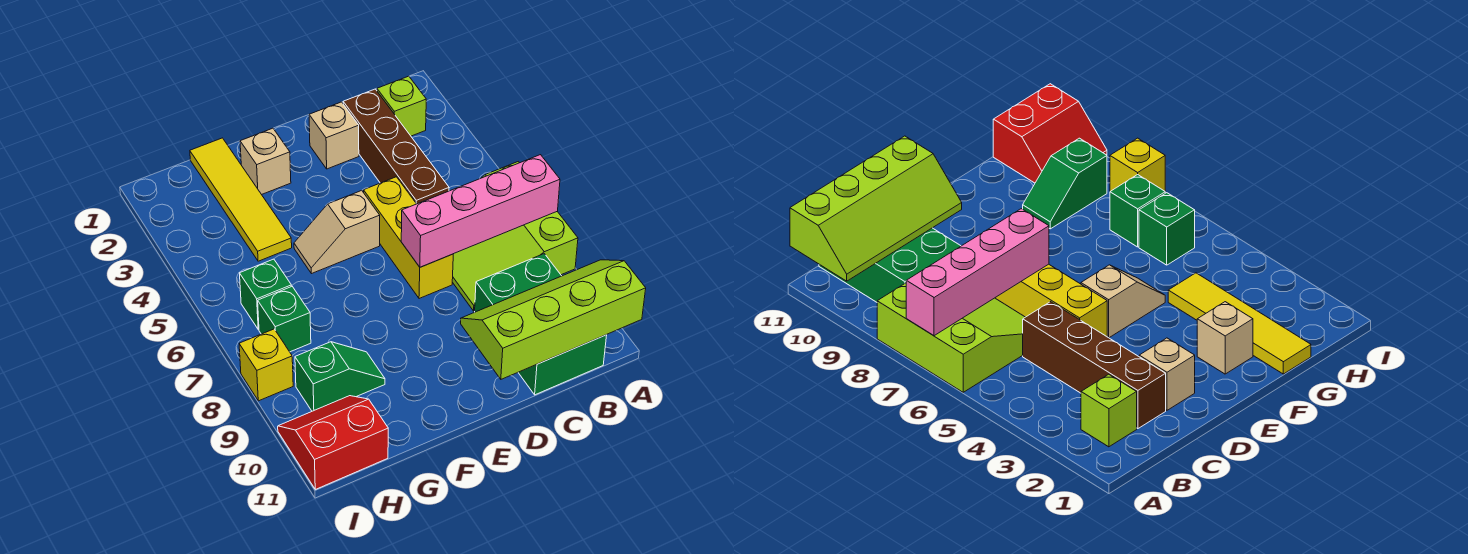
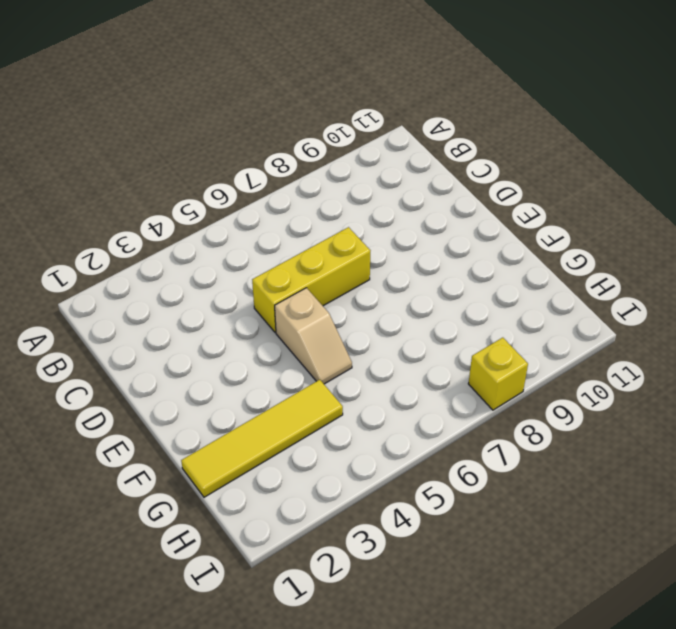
none -> lime slope A6:C8 level 1 top A
none -> lime brick B2 level 1
none -> green brick B9:C11 level 1

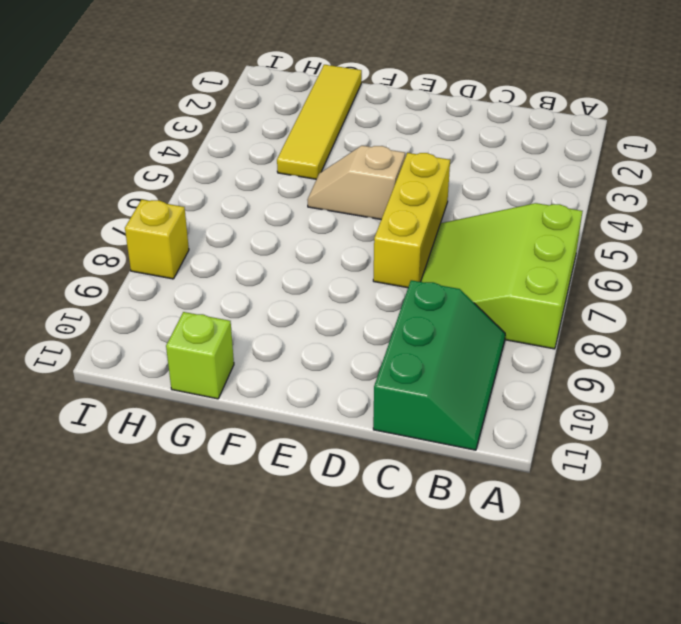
green slope B9:C11 level 1 top C -> green brick B9:C11 level 1
lime brick G11 level 1 -> lime brick B2 level 1
none -> brown brick C2:C5 level 1
none -> tan brick D2 level 1
none -> tan brick F2 level 1

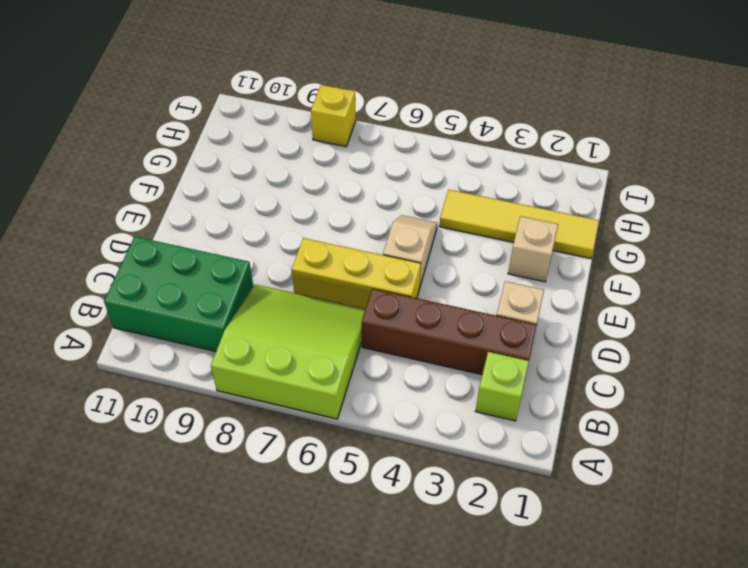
none -> green slope G9:H9 level 1 top H
none -> green brick H6 level 1
none -> green brick H7 level 1

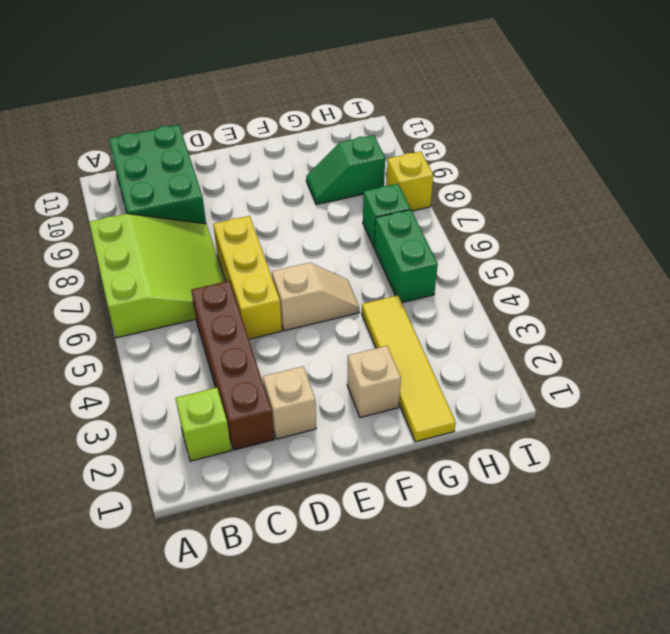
green brick H5:H6 level 1 -> green brick H6 level 1
none -> red slope H10:I11 level 1 top 11
none -> pink brick A7:D7 level 2
none -> lime slope A10:D11 level 2 top 11

